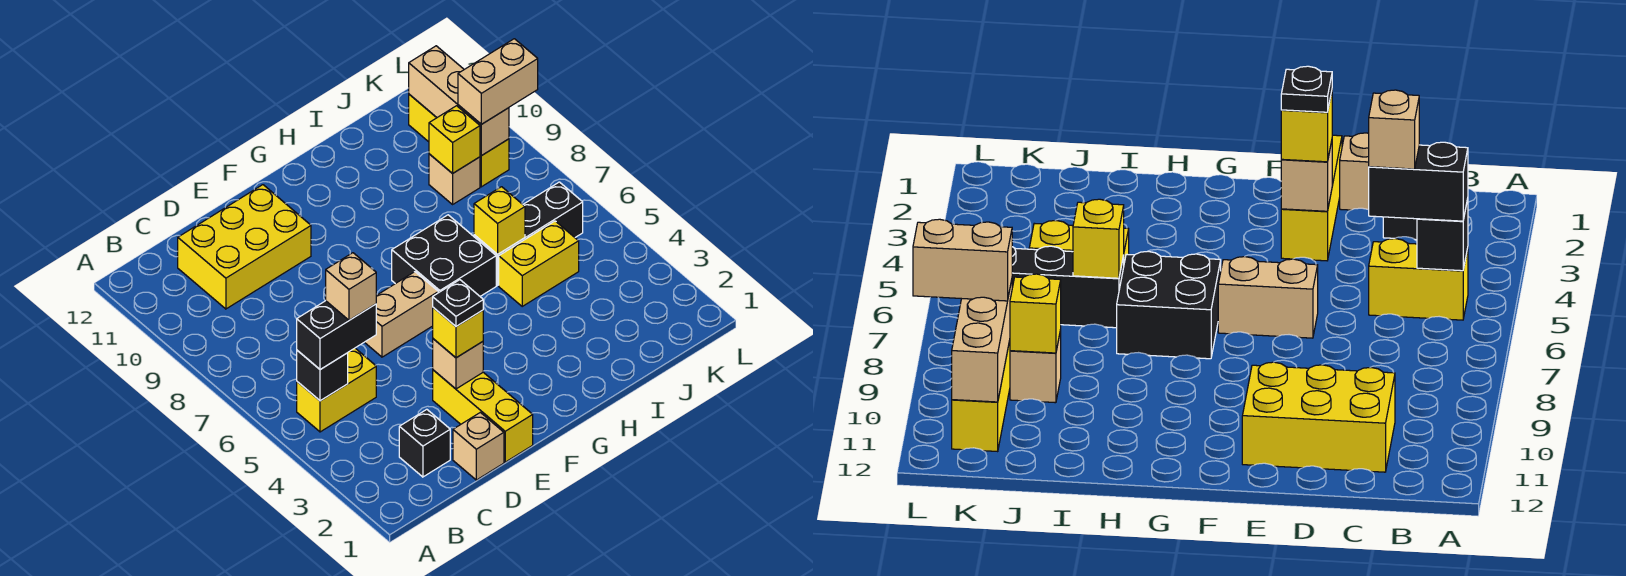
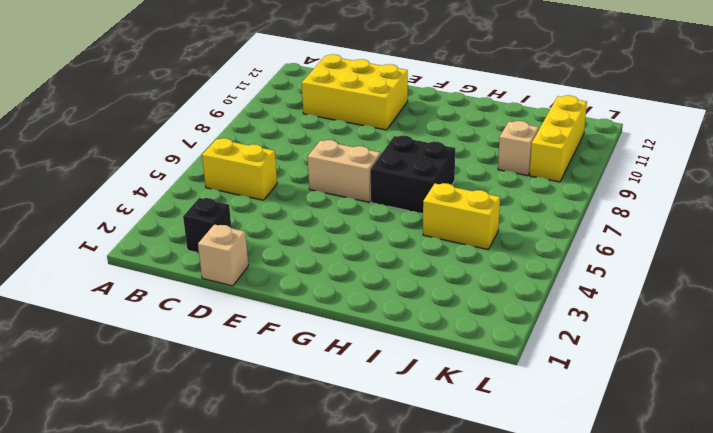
none -> yellow brick E1:E3 level 1
none -> black brick I6:K6 level 1
none -> black brick B5 level 2

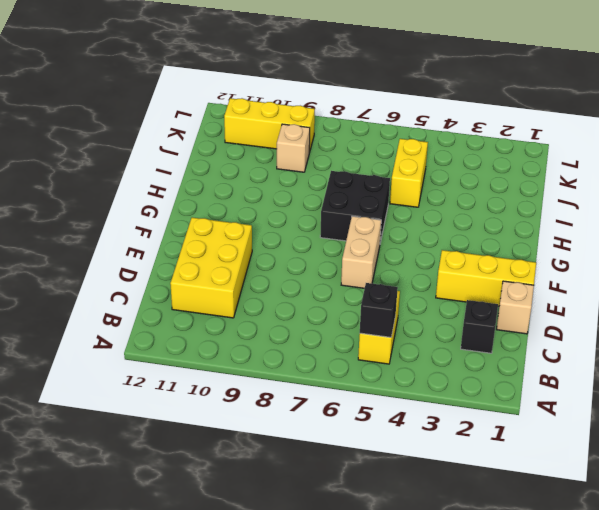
none -> black brick I6:K6 level 1
none -> tan brick E3 level 2
none -> yellow brick I6 level 2

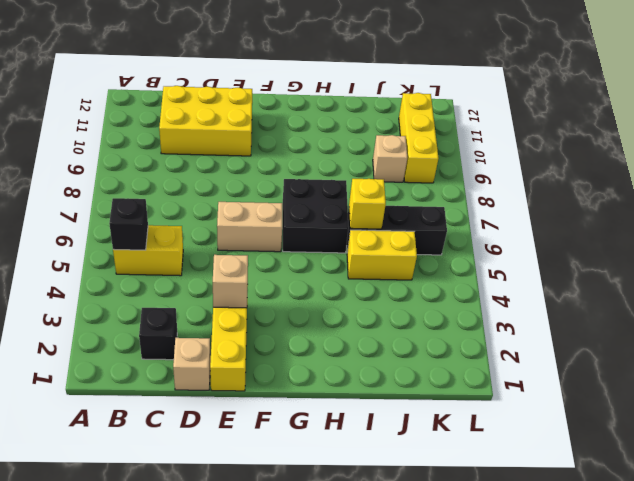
none -> yellow brick J9 level 2
none -> tan brick K9:K11 level 2
none -> black brick B5:C5 level 3

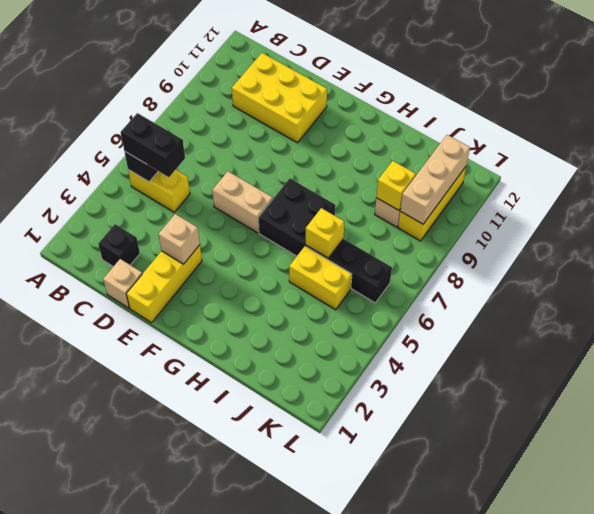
none -> yellow brick E3 level 3
none -> tan brick K9:L9 level 3
none -> tan brick C5 level 4

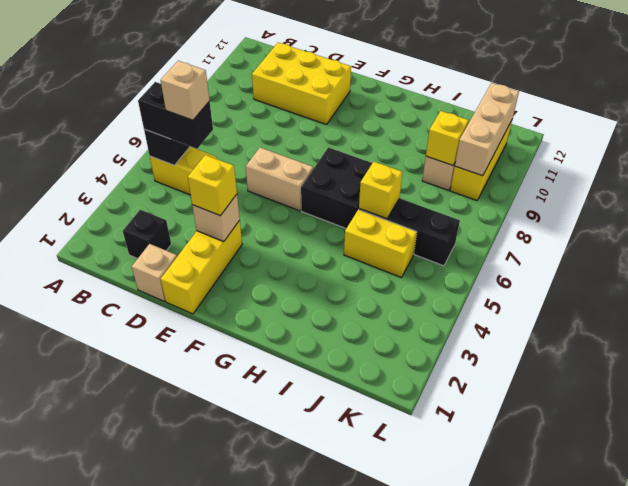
none -> tan brick K9:L9 level 3
none -> black plate E3 level 4

